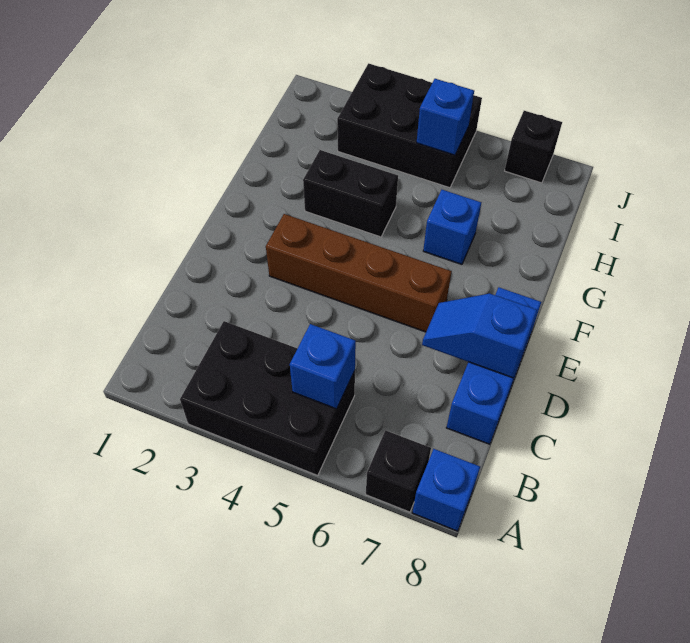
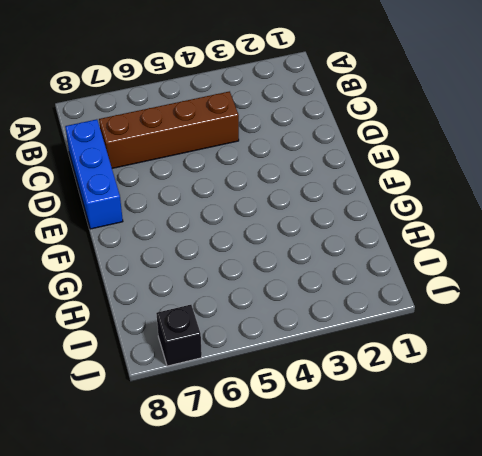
brown brick C4:C7 level 1 -> brown brick E3:E6 level 1
none -> black brick A3:B5 level 1
none -> black brick A7 level 1
none -> blue brick A8 level 1

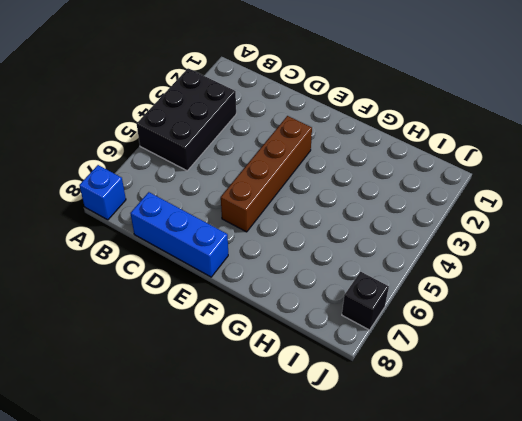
none -> black brick A7 level 1
none -> black brick G3:G4 level 1
none -> blue brick G6 level 1

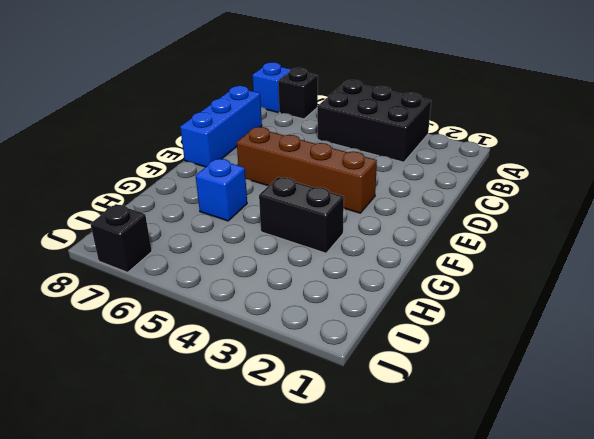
none -> black brick I3:J5 level 1
none -> blue brick B5 level 2
none -> blue slope D7:D8 level 2 top 8

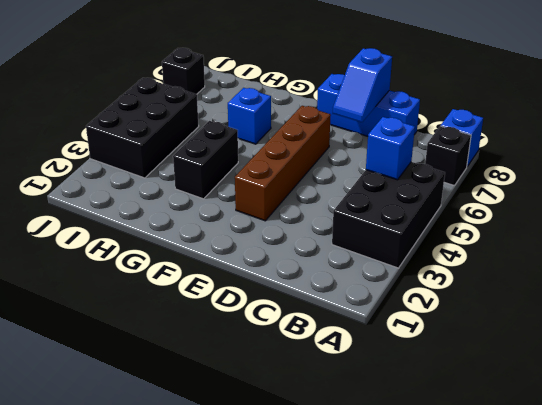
none -> blue brick I5 level 2

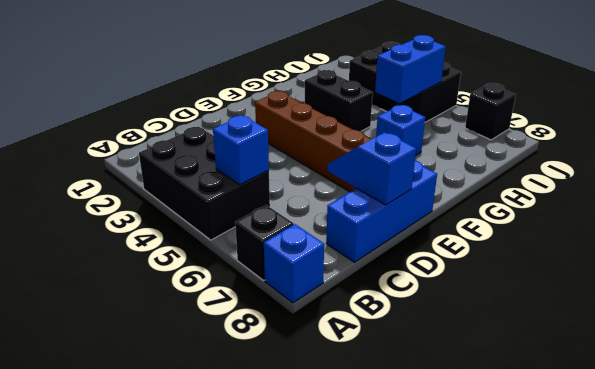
blue brick H5:I5 level 2 -> blue brick I5 level 2

